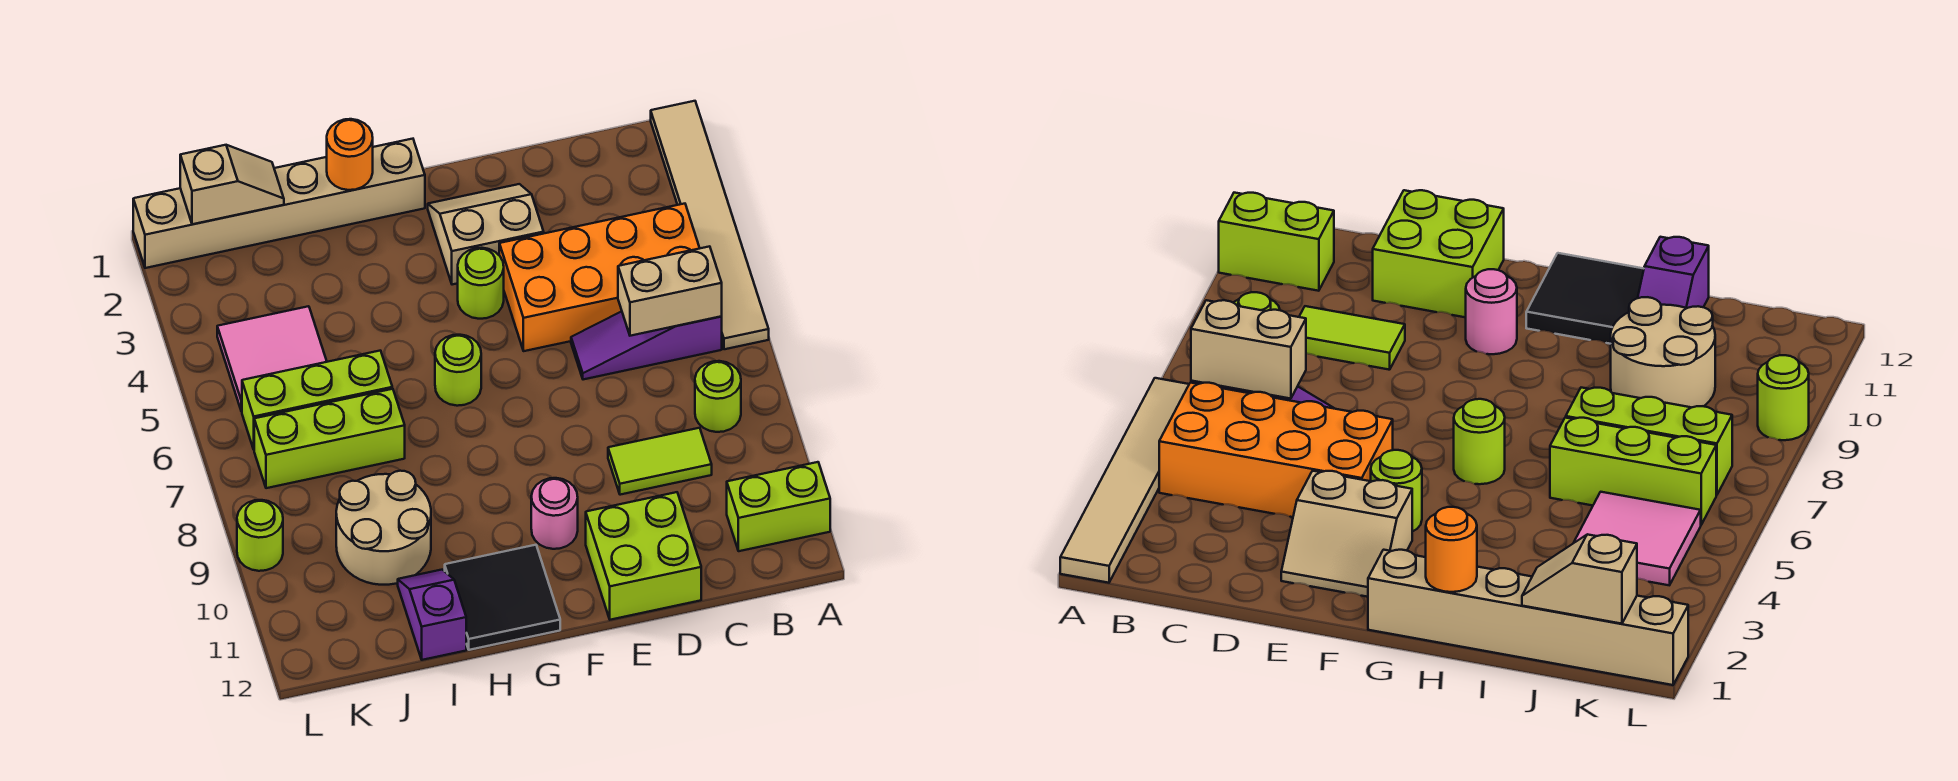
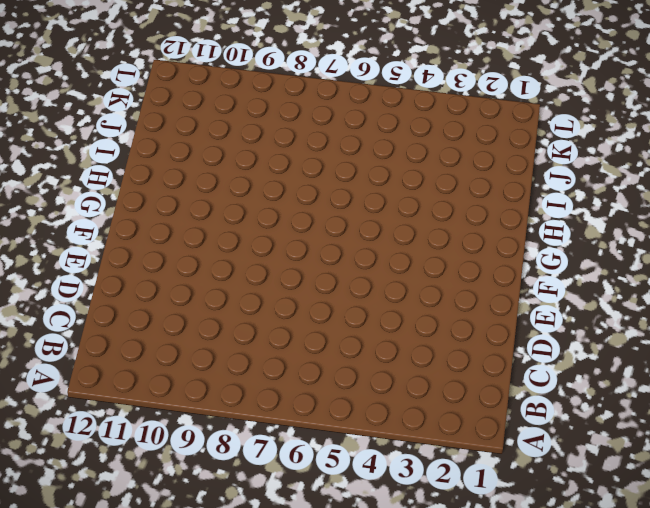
none -> tan tile A1:A6 level 1
none -> lime brick A11:B11 level 1
none -> orange brick B4:E5 level 1

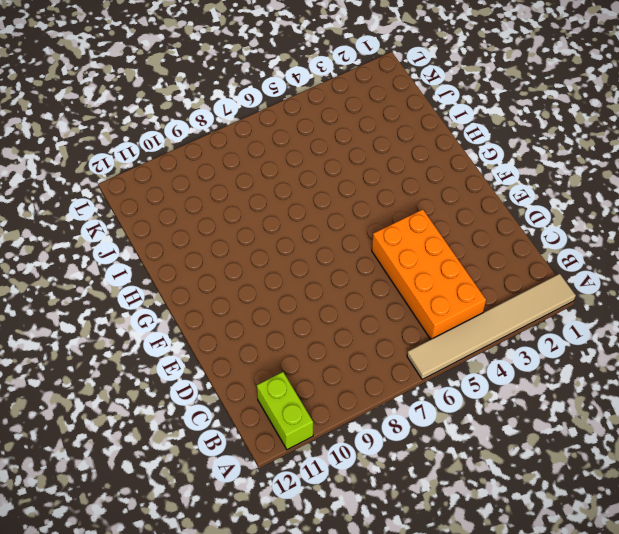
none -> purple slope B6:D6 level 1 top B
none -> lime round brick B8 level 1
none -> lime tile C9:D9 level 1

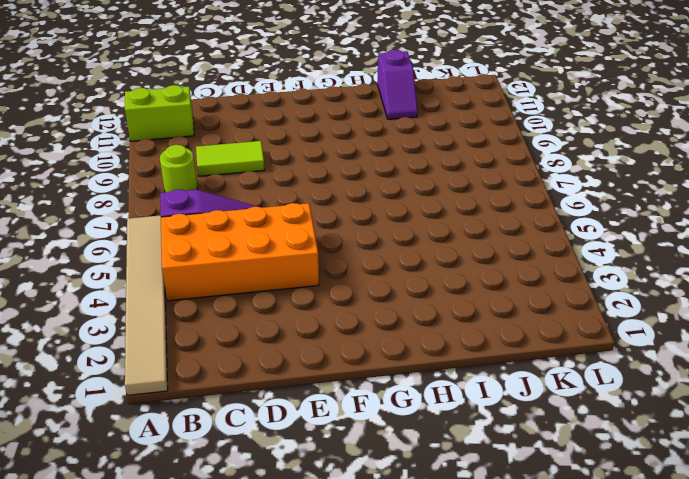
none -> lime brick D11:E12 level 1
none -> tan slope E2:F3 level 1 top 3
none -> lime round brick F4 level 1

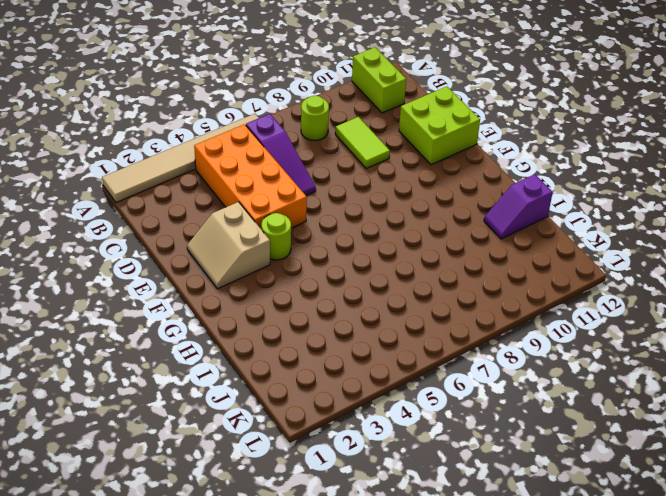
none -> pink round brick F10 level 1
none -> tan brick G1:L1 level 1
none -> lime round brick G6 level 1

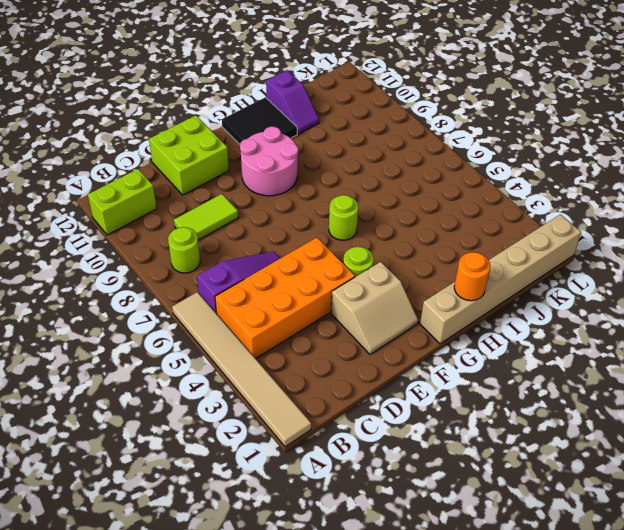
pink round brick F9:G10 level 1 -> pink round brick F10 level 1
none -> lime brick I6:K6 level 1
none -> lime brick I7:K7 level 1
none -> tan round brick I9:J10 level 1

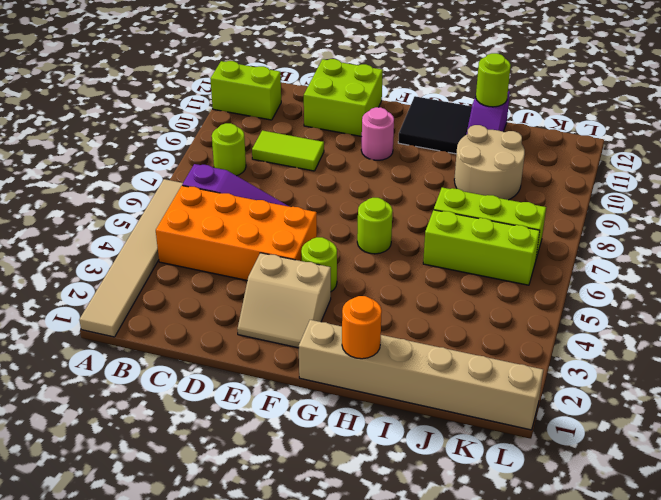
lime round brick I12 level 2 -> lime round brick L9 level 1
none -> pink tile J4:K5 level 1
none -> tan brick B6:C6 level 2
none -> tan slope J1:K1 level 2 top K

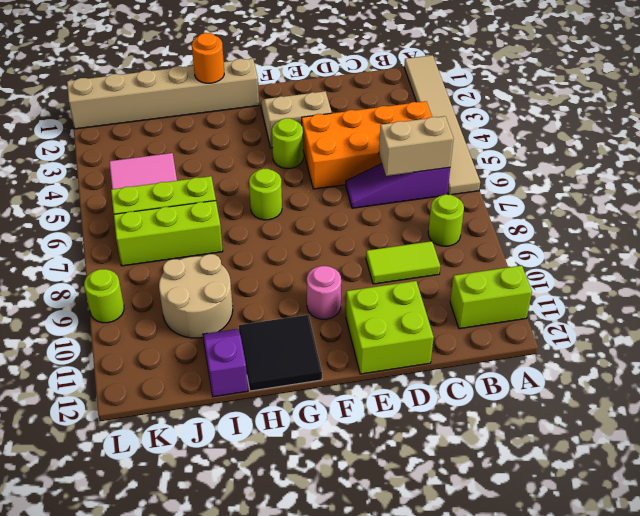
none -> tan slope J1:K1 level 2 top K

